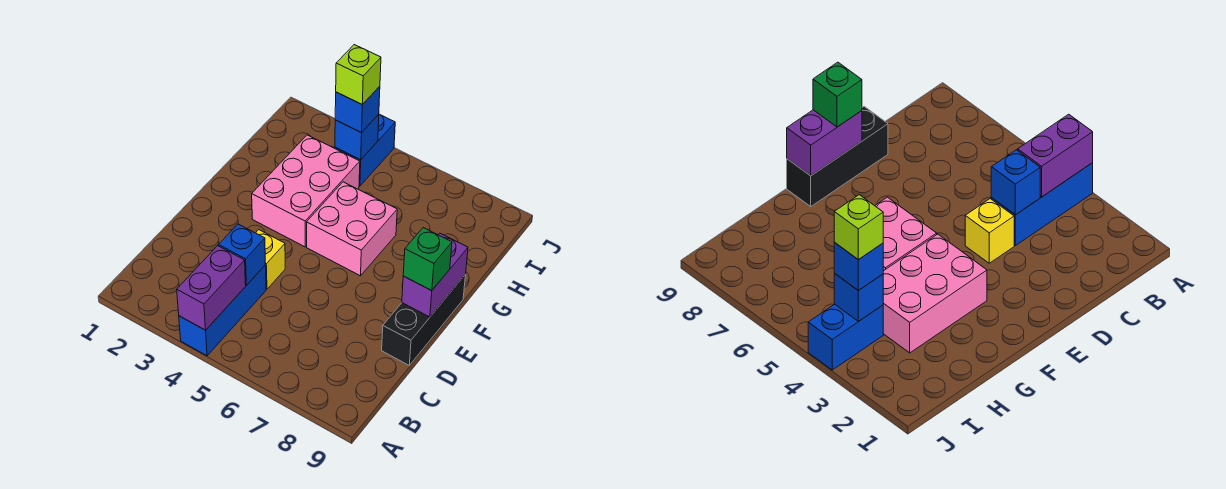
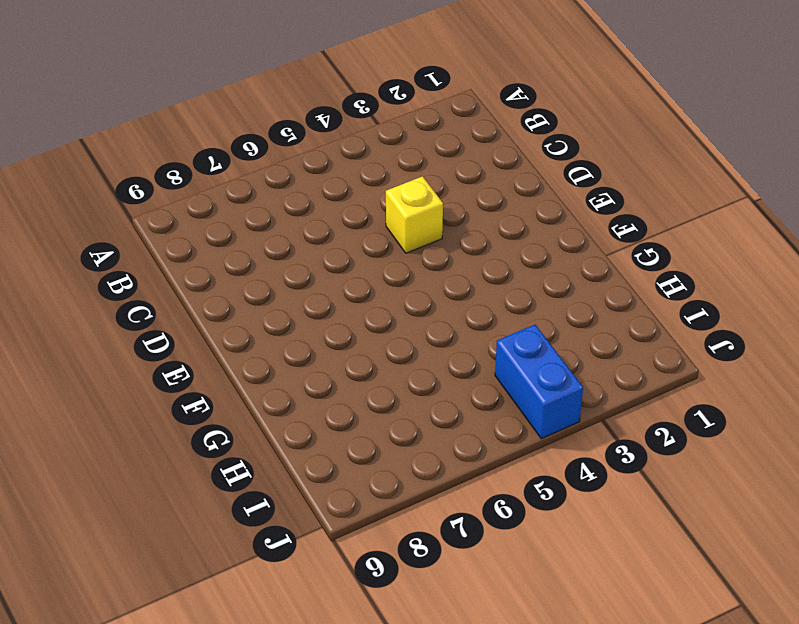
none -> blue brick A4:C4 level 1
none -> black brick D9:F9 level 1
none -> pink brick F3:H4 level 1

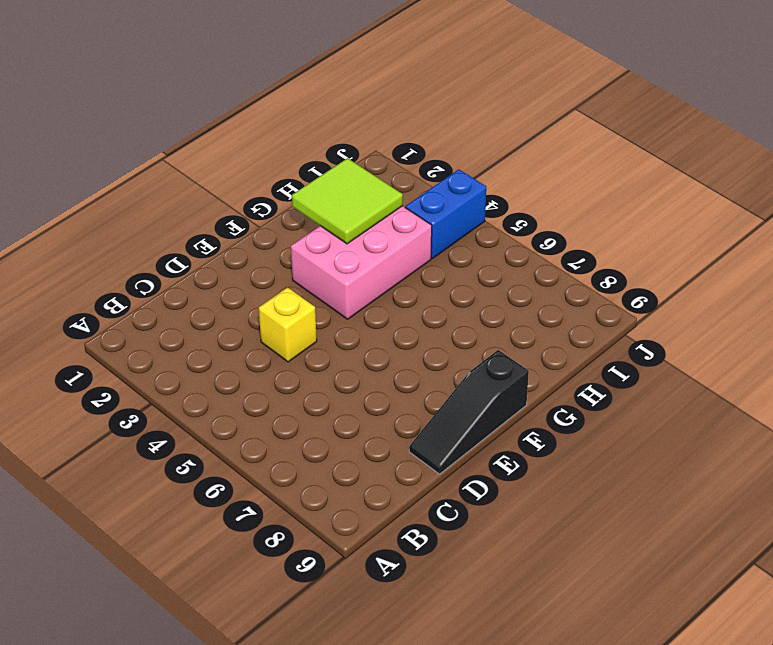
black slope D9:F9 level 1 top F -> black brick D9:F9 level 1
lime tile G2:H3 level 2 -> none
none -> blue brick A4:C4 level 1
none -> pink brick F5:G6 level 1
none -> purple brick A4:B4 level 2

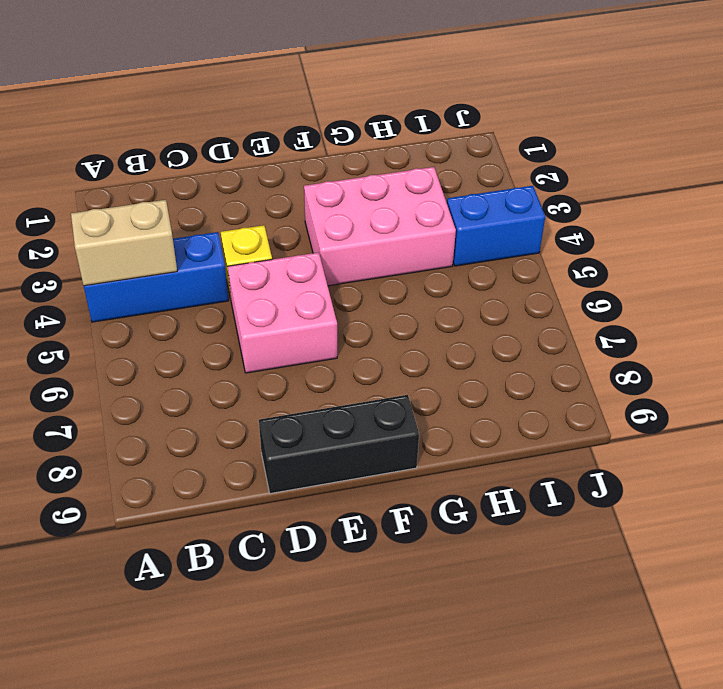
tan brick A4:B4 level 2 -> purple brick A4:B4 level 2
pink brick D5:E6 level 1 -> pink brick F5:G6 level 1
none -> blue brick C4 level 2
none -> purple brick E9:F9 level 2
none -> blue brick I4 level 2

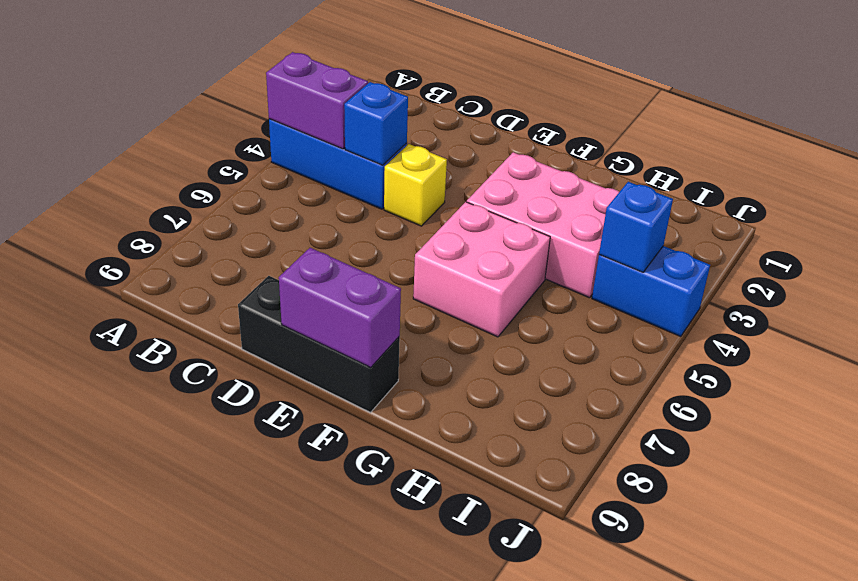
none -> green brick E9 level 3
none -> blue brick I4 level 3
none -> lime brick I4 level 4

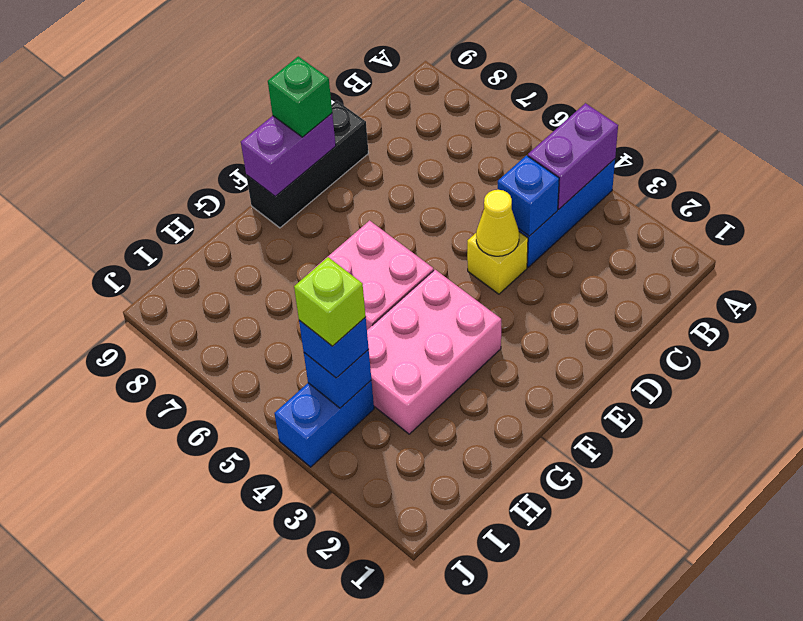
yellow cone D4 level 2 -> none

